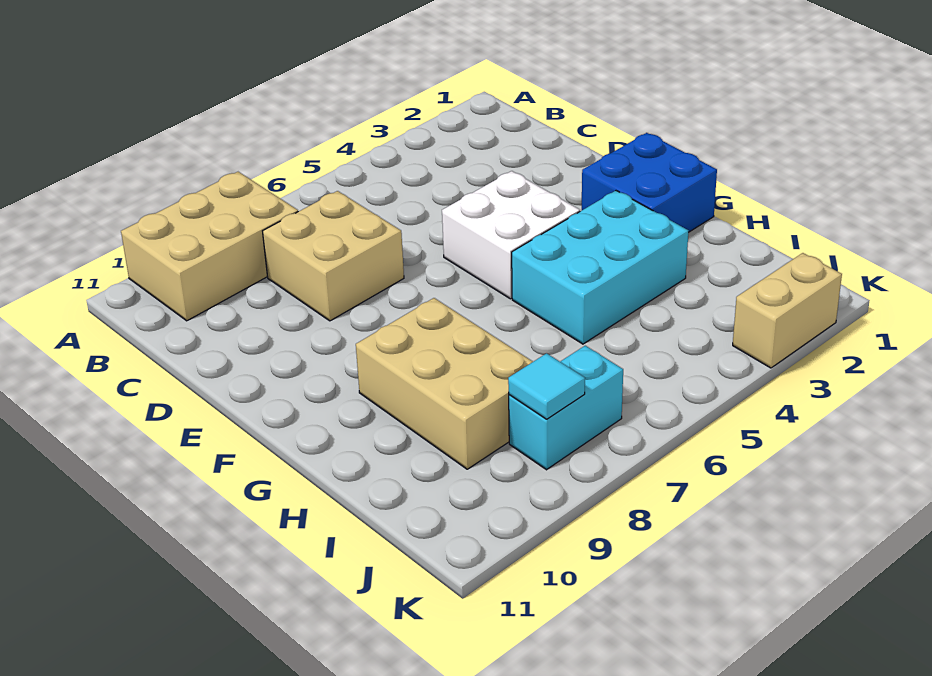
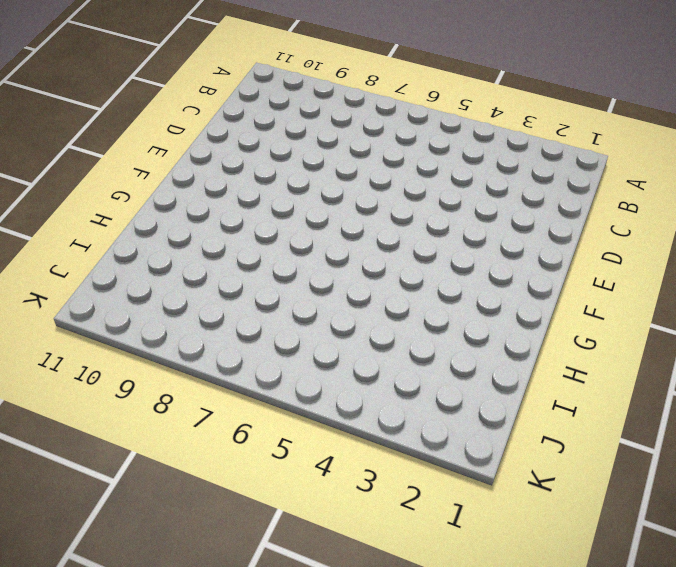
none -> tan brick A8:B10 level 1
none -> tan brick C7:D8 level 1

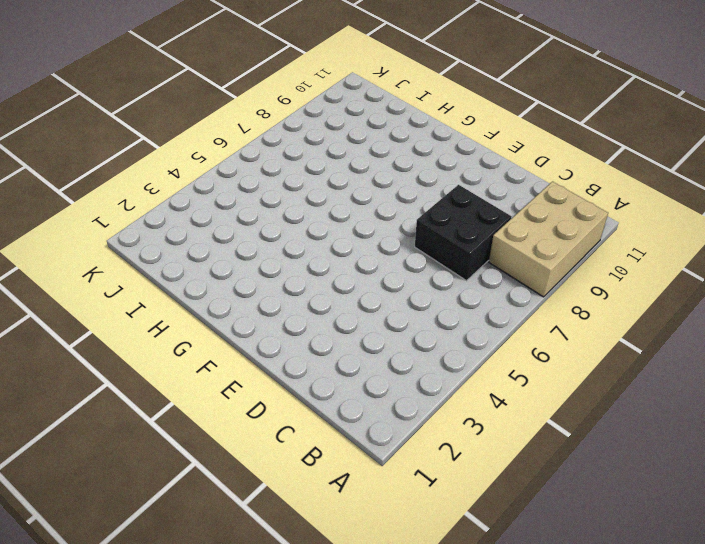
black brick C7:D8 level 1 -> tan brick C7:D8 level 1
none -> white brick E4:F5 level 1
none -> blue brick F1:G2 level 1

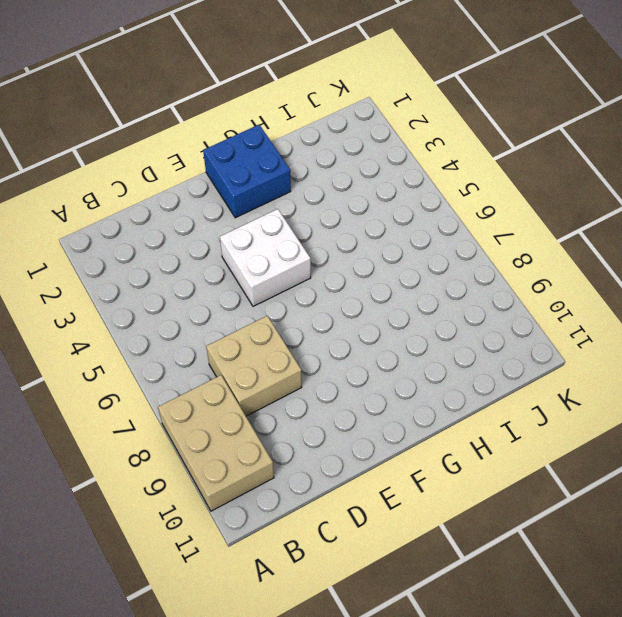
none -> cyan brick G3:H5 level 1
none -> tan brick G8:I9 level 1

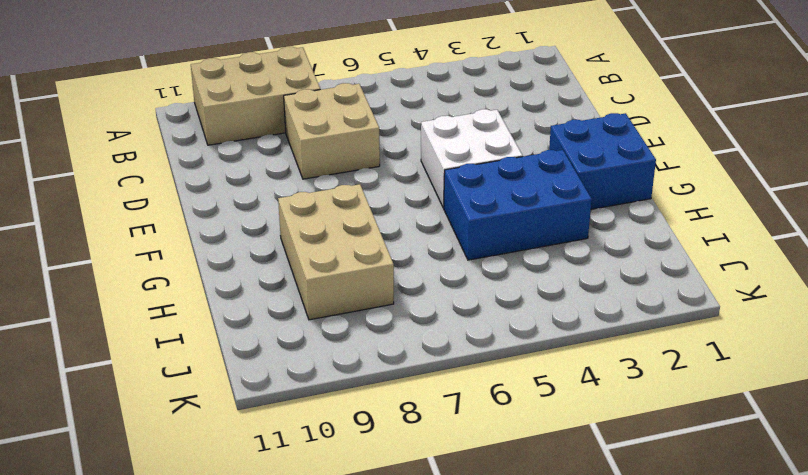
blue brick G3:H5 level 1 -> cyan brick G3:H5 level 1
none -> cyan brick J7:J8 level 1
none -> tan brick K2:K3 level 1

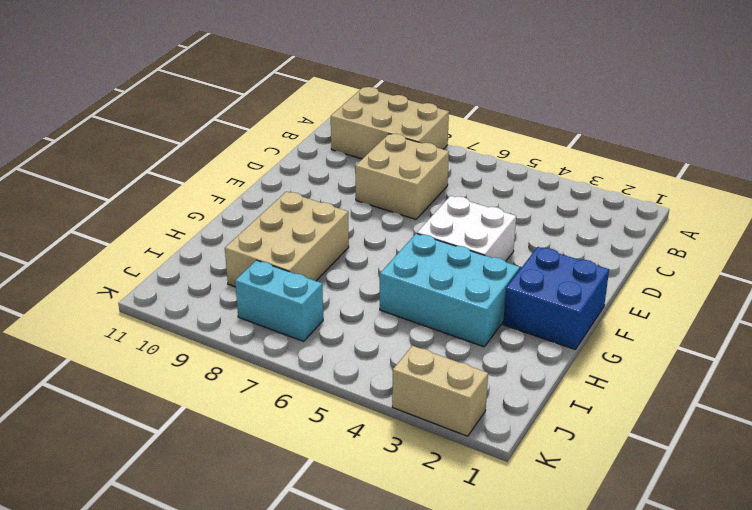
none -> cyan tile J8 level 2

